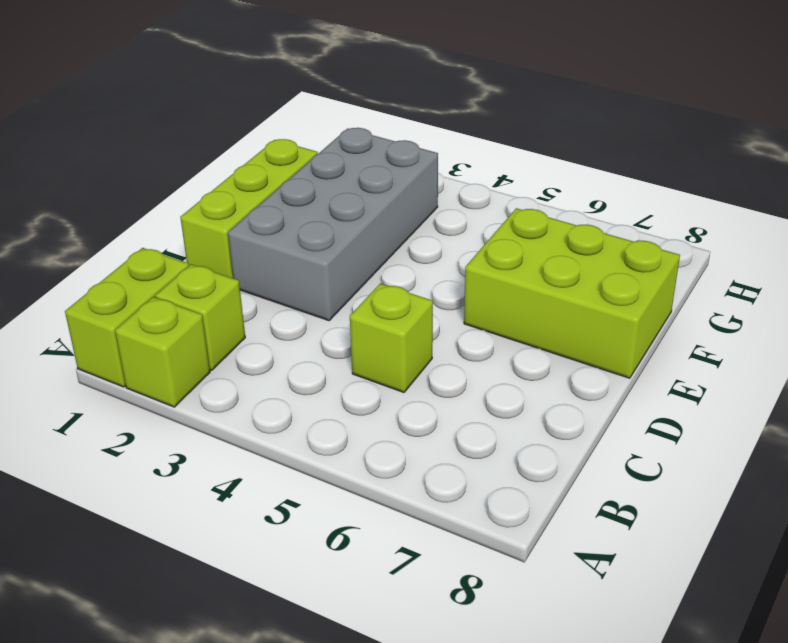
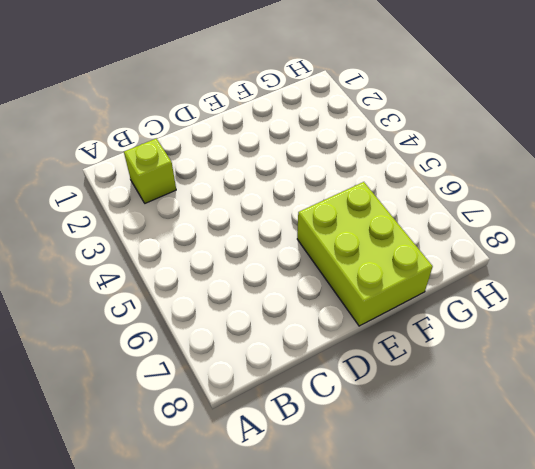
none -> lime brick A1:B1 level 1
none -> lime brick A2 level 1

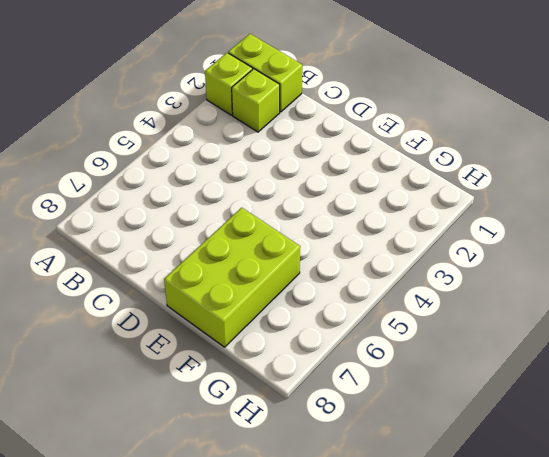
none -> lime brick C5 level 1
none -> lime brick D1:F1 level 1

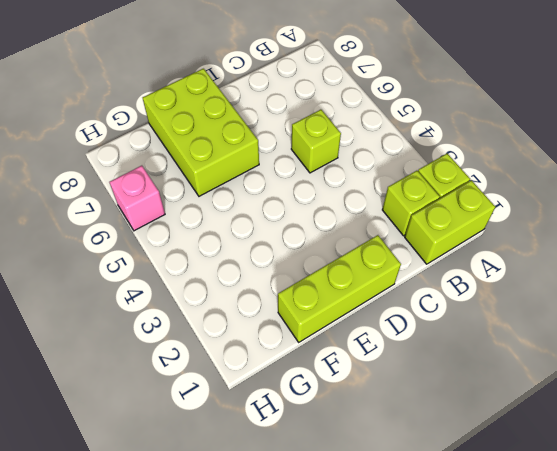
pink brick H6 level 1 -> none
none -> grey brick D2:G3 level 1

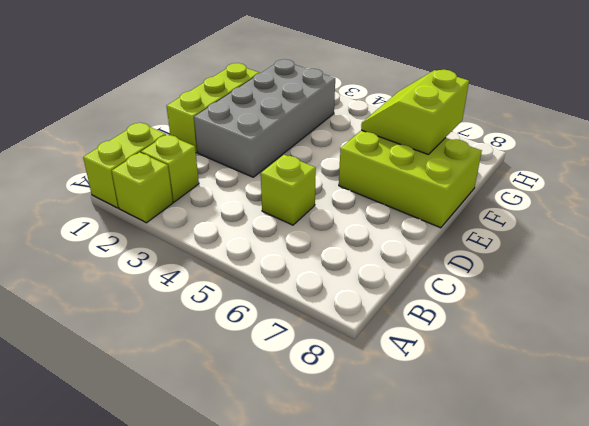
lime slope F6:G7 level 2 top 7 -> none

